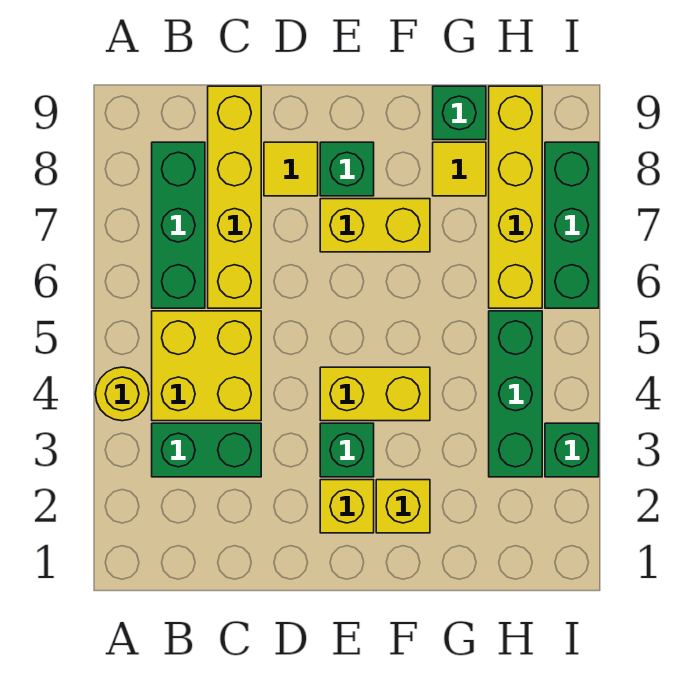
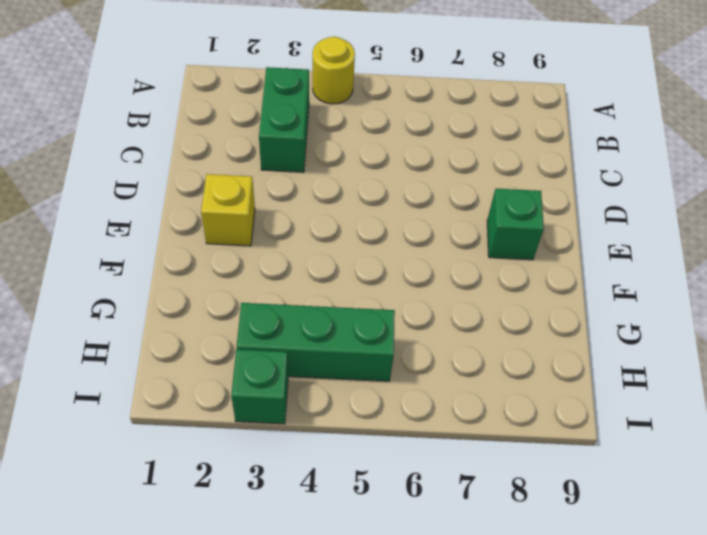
none -> yellow brick B4:C5 level 1
none -> green brick B6:B8 level 1
none -> yellow brick C6:C9 level 1

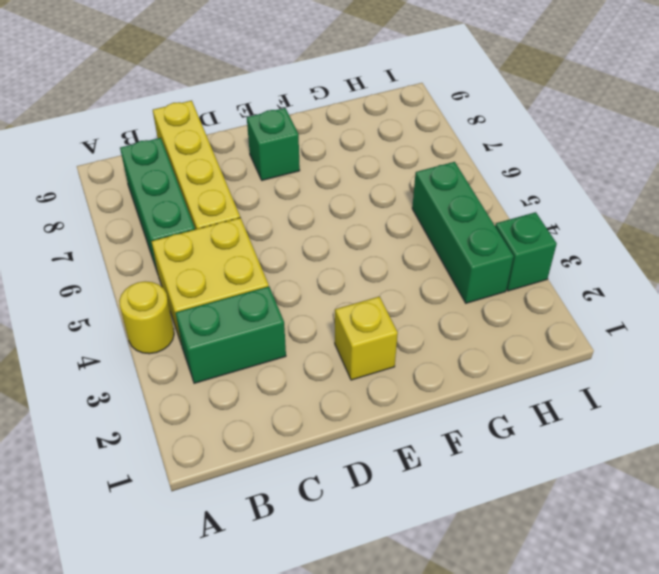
none -> yellow tile D8 level 1
none -> green brick E3 level 1
none -> yellow brick E4:F4 level 1

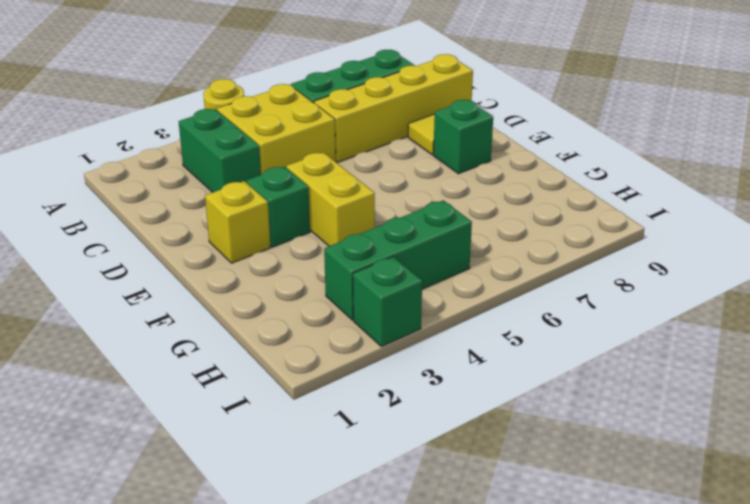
none -> yellow brick E7:F7 level 1
none -> yellow brick F2 level 1
none -> yellow tile G8 level 1

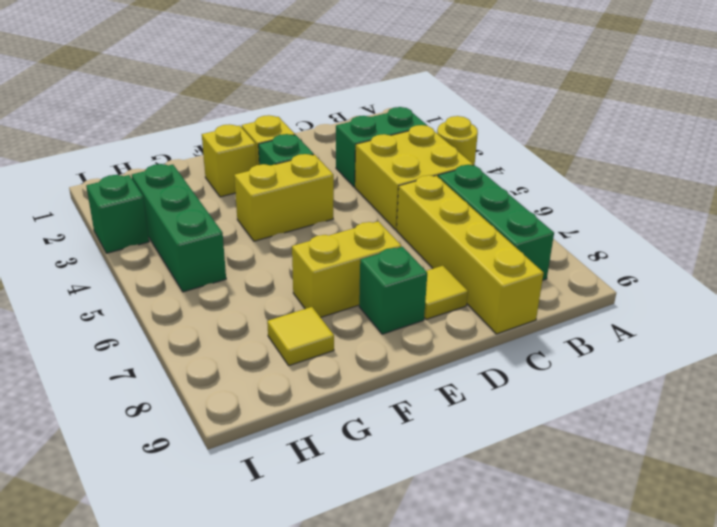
none -> green brick G9 level 1
none -> yellow brick H6:H9 level 1
none -> green brick I6:I8 level 1

